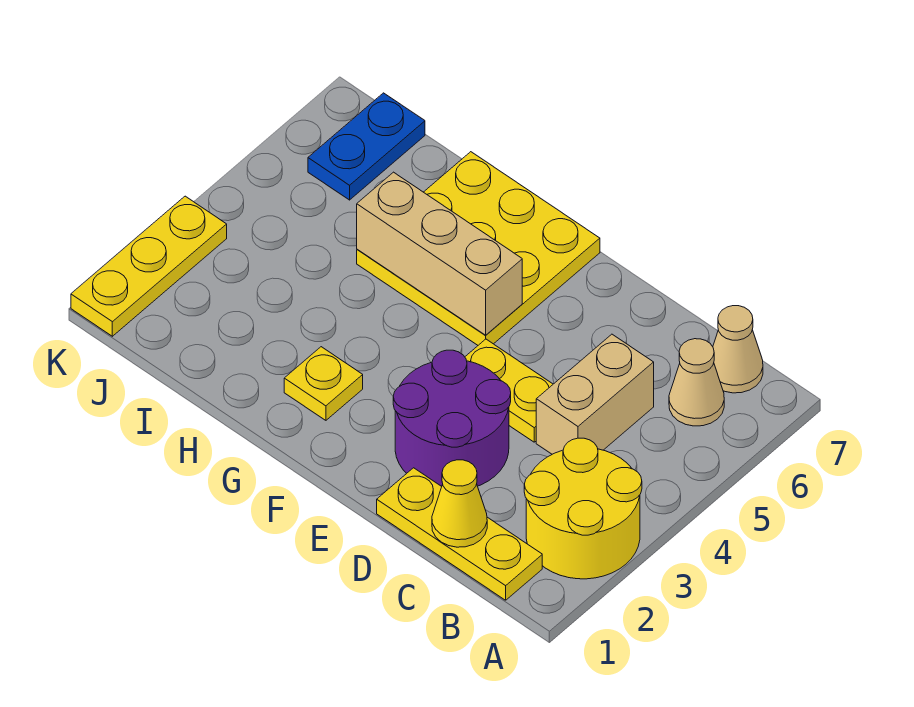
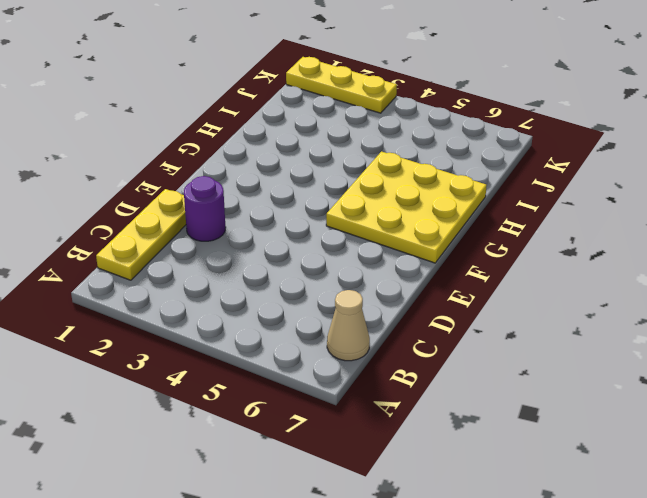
purple round brick D2 level 1 -> purple round brick D2:E3 level 1
none -> yellow round brick A2:B3 level 1
none -> tan cone B6 level 1
none -> tan brick C4:C5 level 1

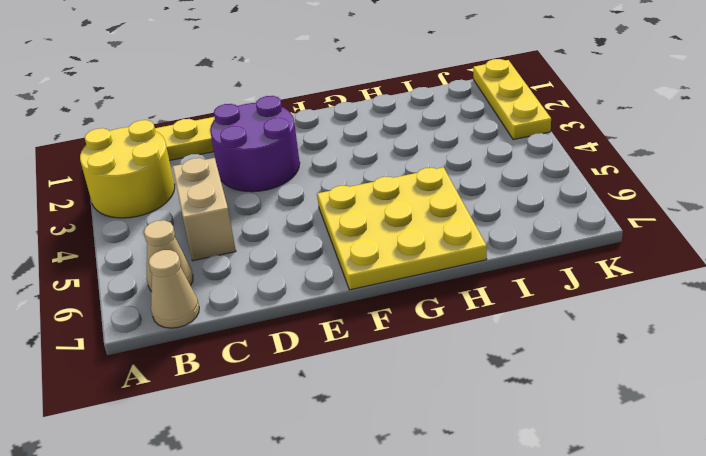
none -> yellow plate D4:E4 level 1
none -> yellow plate G2 level 1
none -> blue plate J6:J7 level 1

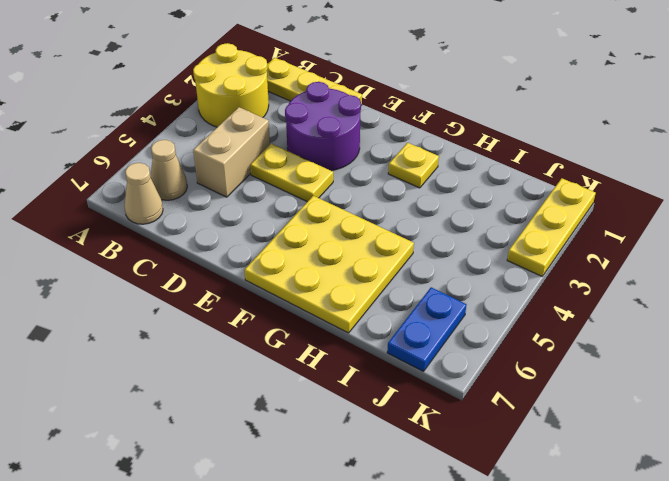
none -> yellow cone C1 level 2
none -> tan brick F5:H5 level 2

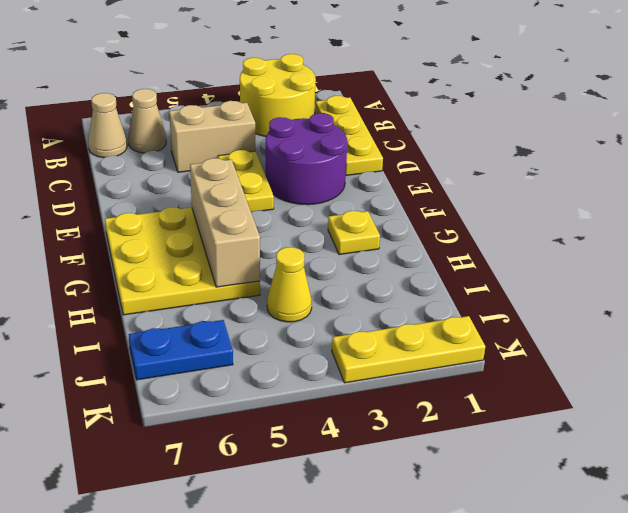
yellow cone I4 level 1 -> yellow cone C1 level 2

